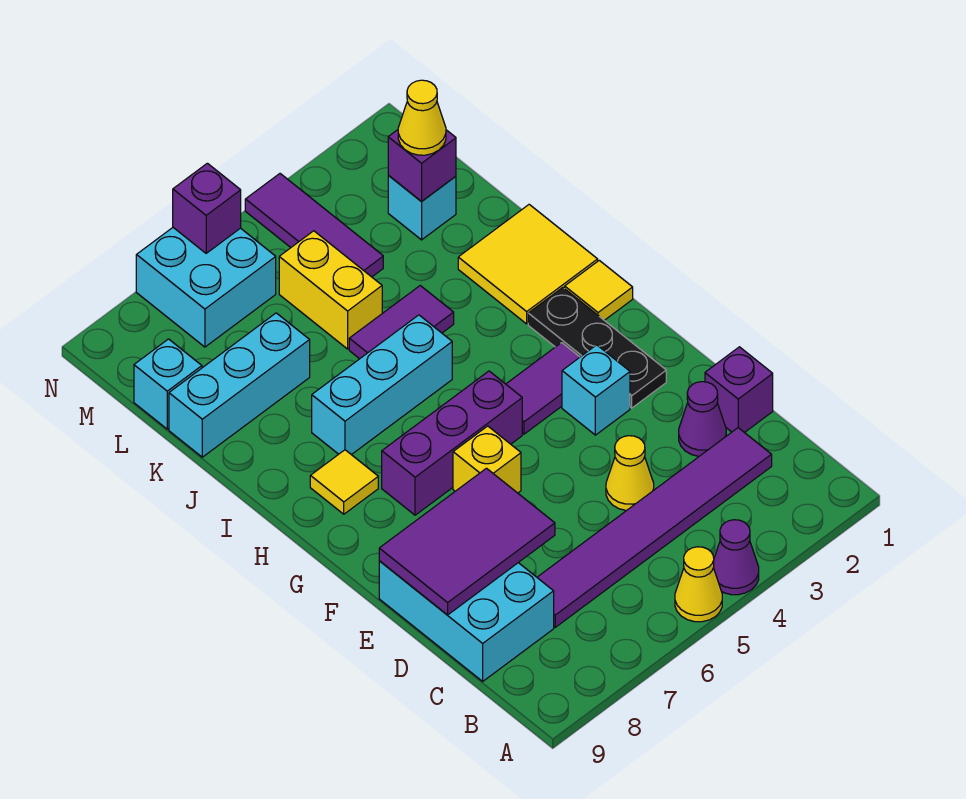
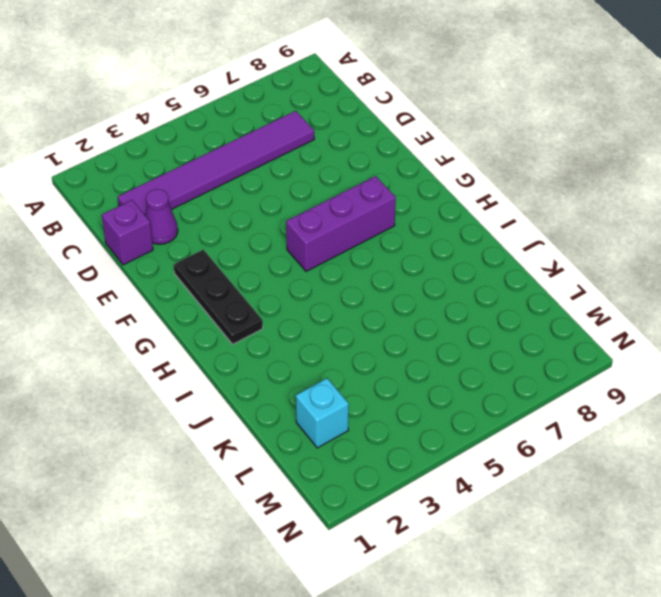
none -> purple cone A4 level 1
none -> yellow cone A5 level 1
none -> cyan brick C8:E9 level 1

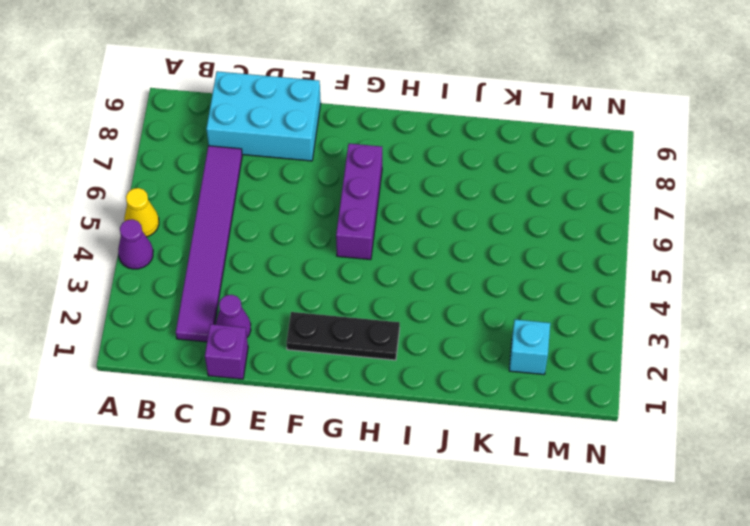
none -> yellow cone D4 level 1
none -> cyan brick F3 level 1
none -> yellow brick F6 level 1

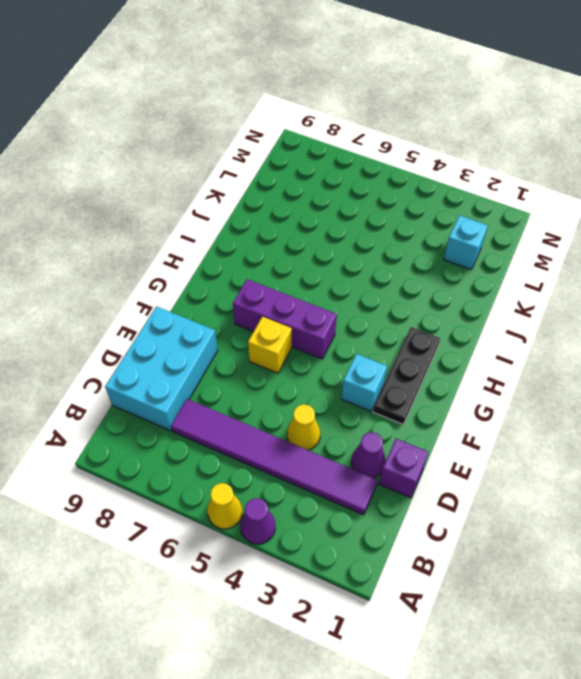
none -> purple tile G3:G4 level 1
none -> yellow tile H1 level 1
none -> yellow tile H8 level 1

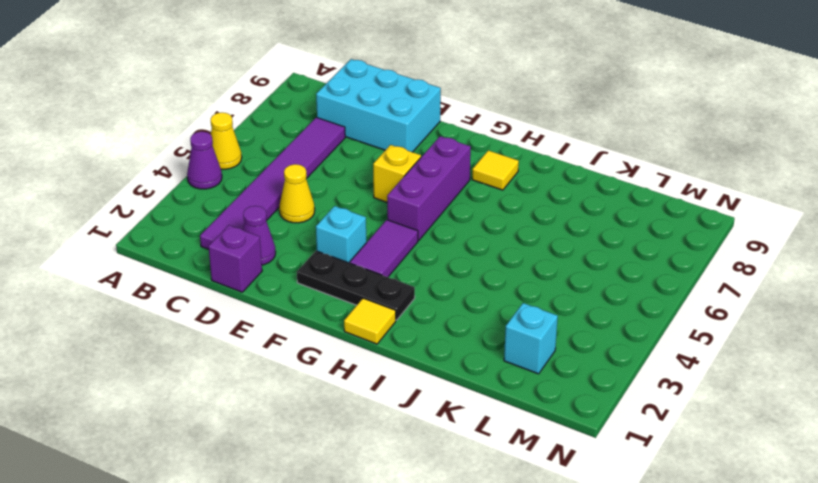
none -> yellow tile I1:J2 level 1
none -> cyan brick I5:I7 level 1
none -> purple tile J4:J5 level 1

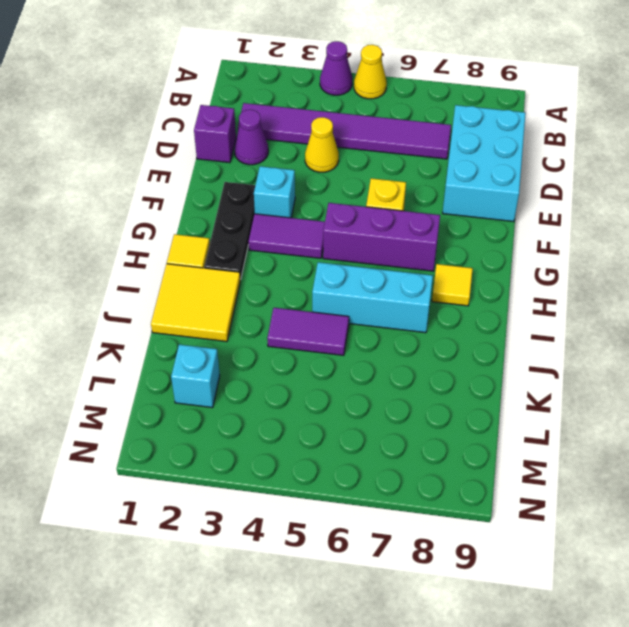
none -> yellow brick K5:L5 level 1
none -> cyan brick K7:K9 level 1
none -> purple tile L4:N4 level 1

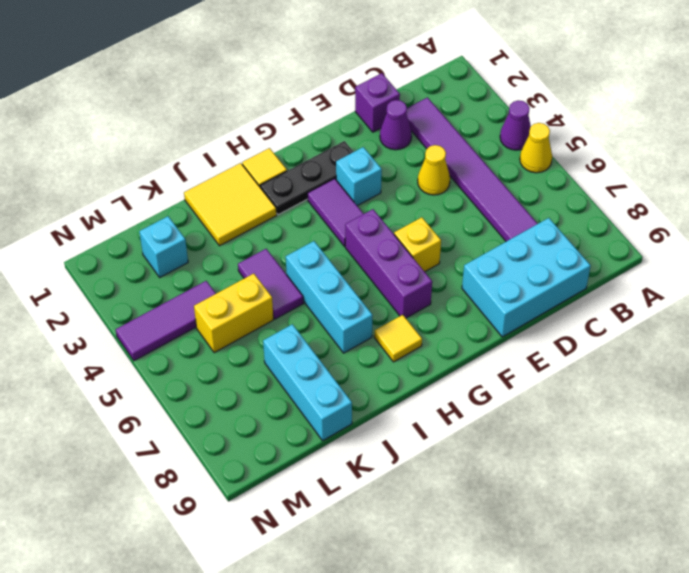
none -> cyan brick L9 level 1
none -> cyan brick M6:N7 level 1
none -> purple tile D7:E9 level 2

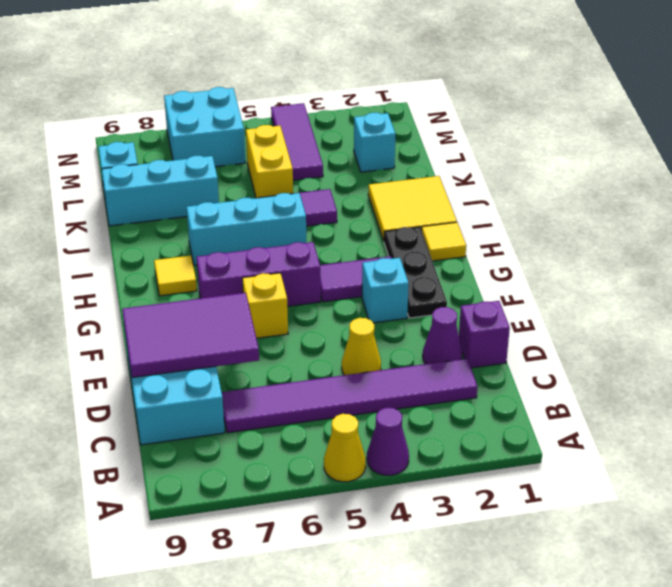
none -> purple brick L2 level 2
none -> purple brick N6 level 2
none -> yellow cone L2 level 3

